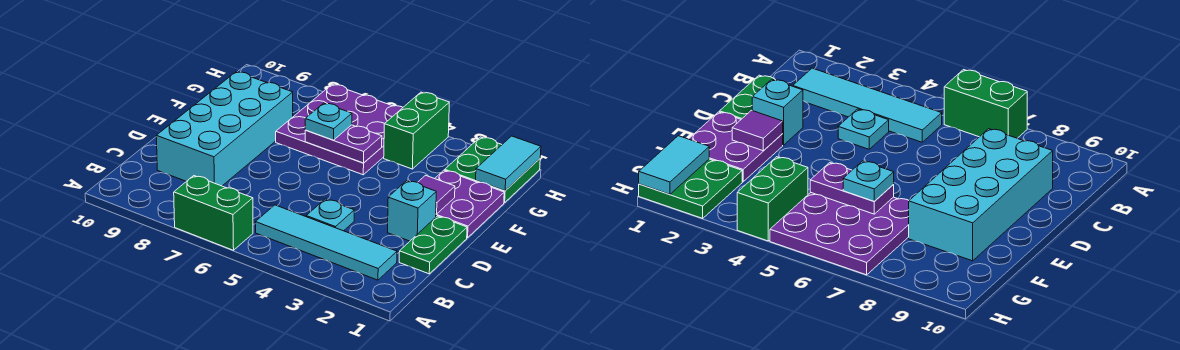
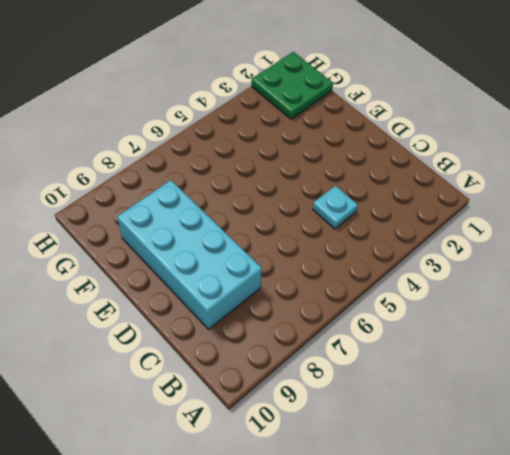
none -> green brick A6:A7 level 1
none -> cyan tile B2:B5 level 1
none -> green plate C1:D1 level 1

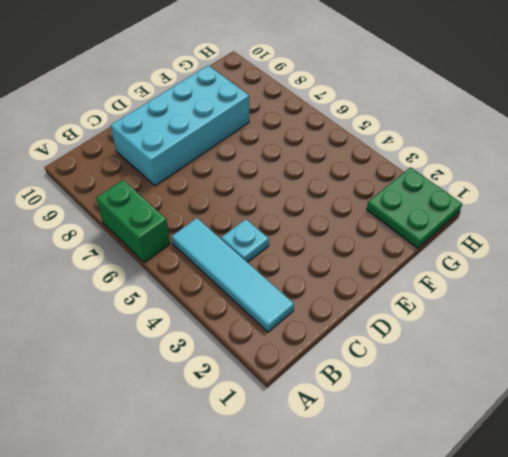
none -> green plate C1:D1 level 1
none -> cyan brick D2 level 1
none -> purple plate E1:F2 level 1

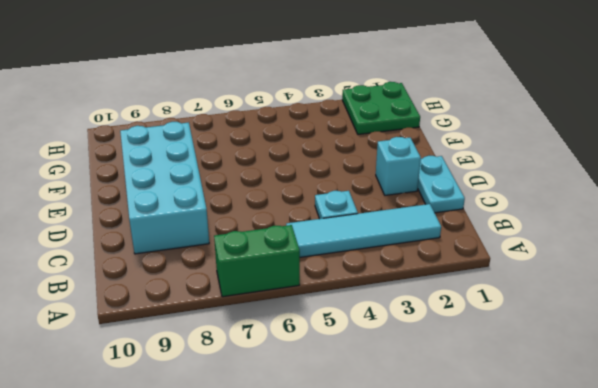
cyan plate C1:D1 level 1 -> green plate C1:D1 level 1
none -> purple plate E1:F2 level 1
none -> purple plate F5:H7 level 1
none -> green brick G4:H4 level 1

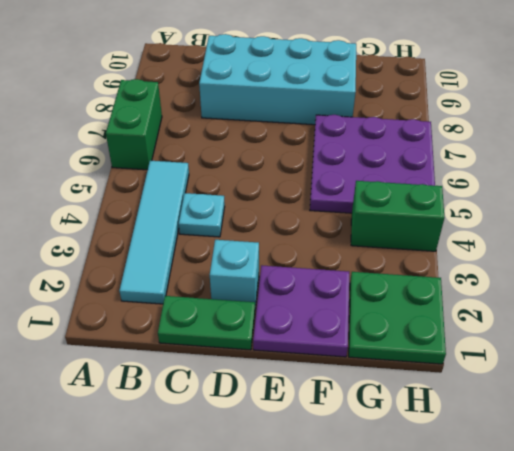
none -> purple tile E2 level 2
none -> purple plate F5:F6 level 2
none -> cyan tile G1:H1 level 2

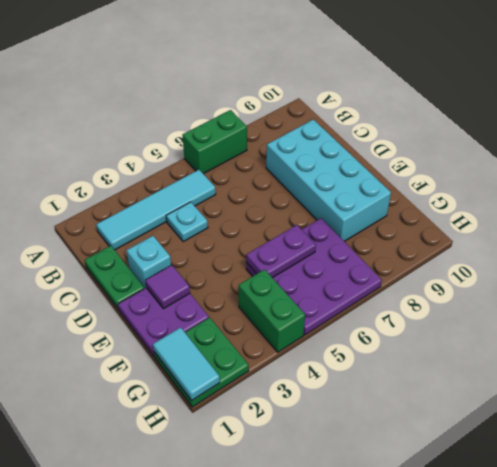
none -> cyan plate F6 level 3

